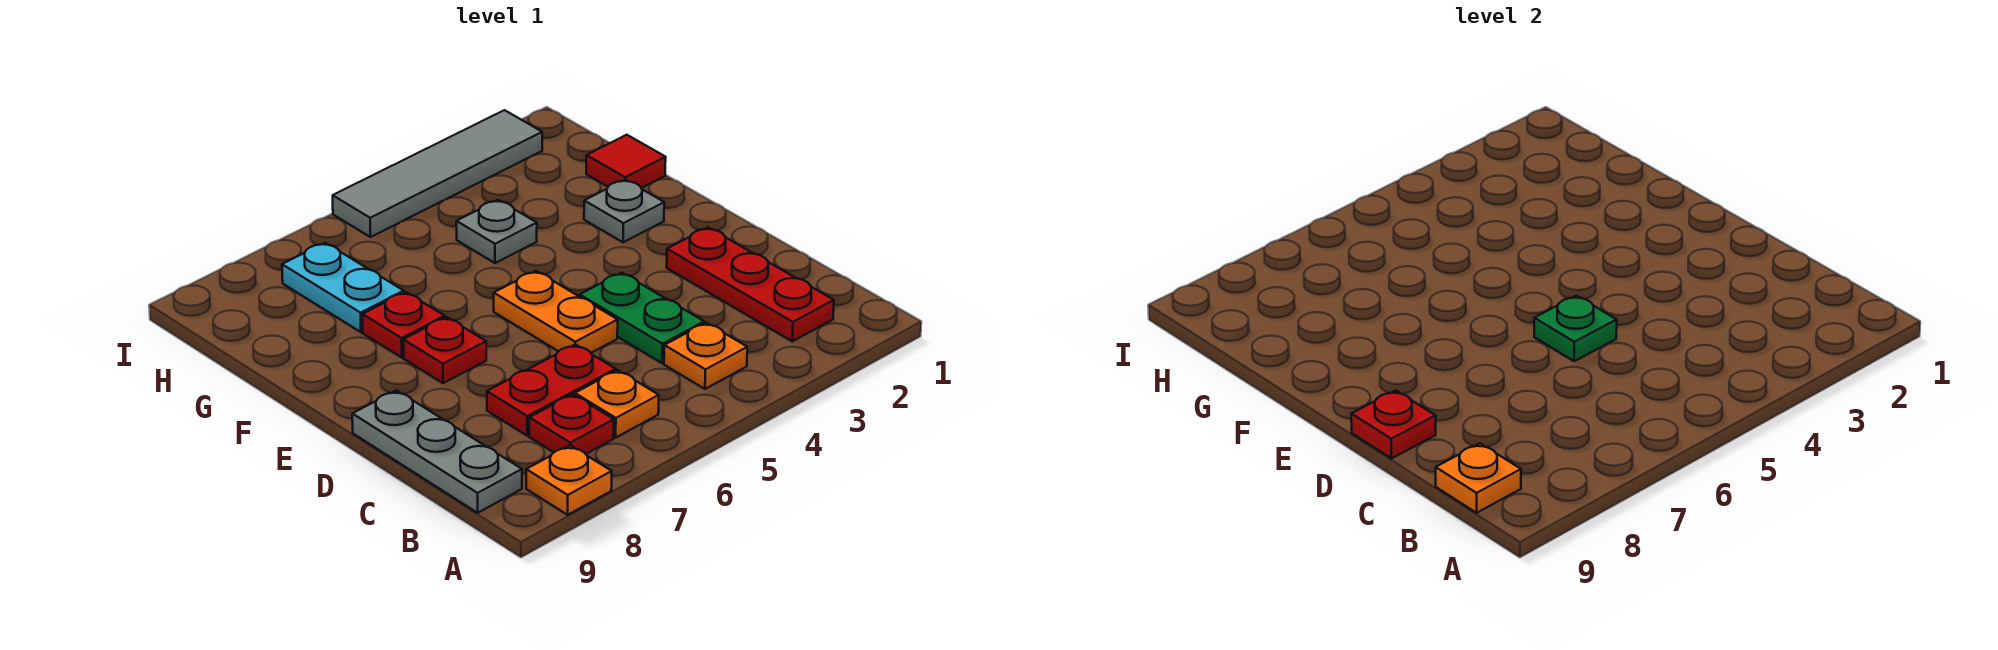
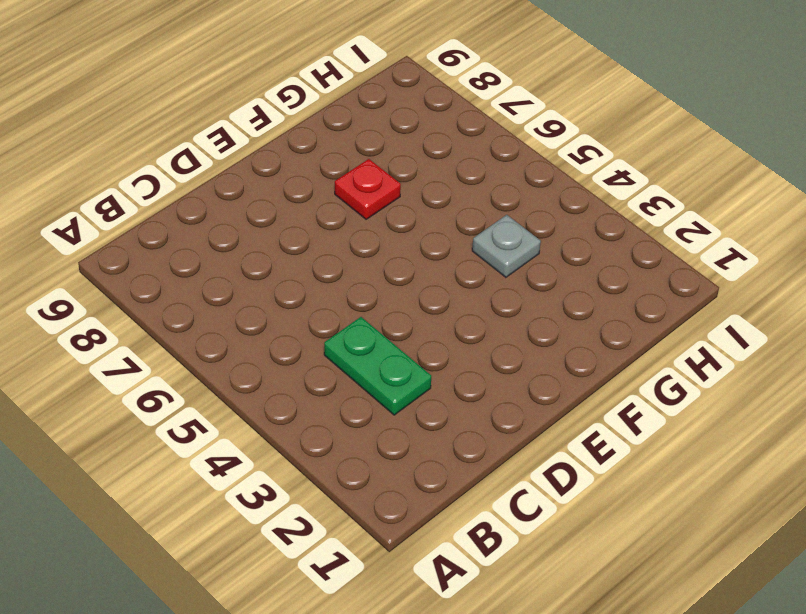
green plate C3:C4 level 1 -> green plate C4:D4 level 1
none -> orange plate A8 level 1
none -> red plate B2:D2 level 1
none -> orange plate B4 level 1

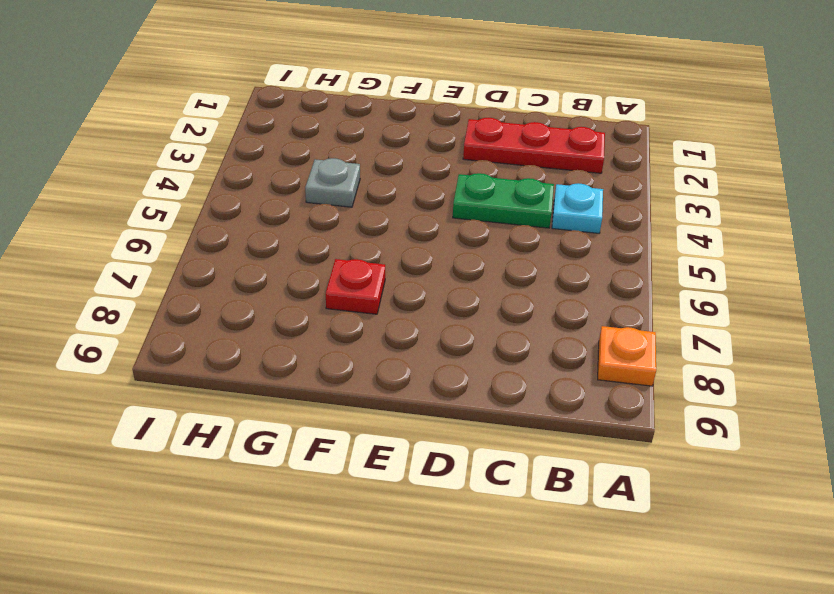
cyan plate B4 level 1 -> orange plate B4 level 1
none -> orange plate B6 level 1
none -> red plate B7 level 1
none -> grey plate B9:D9 level 1

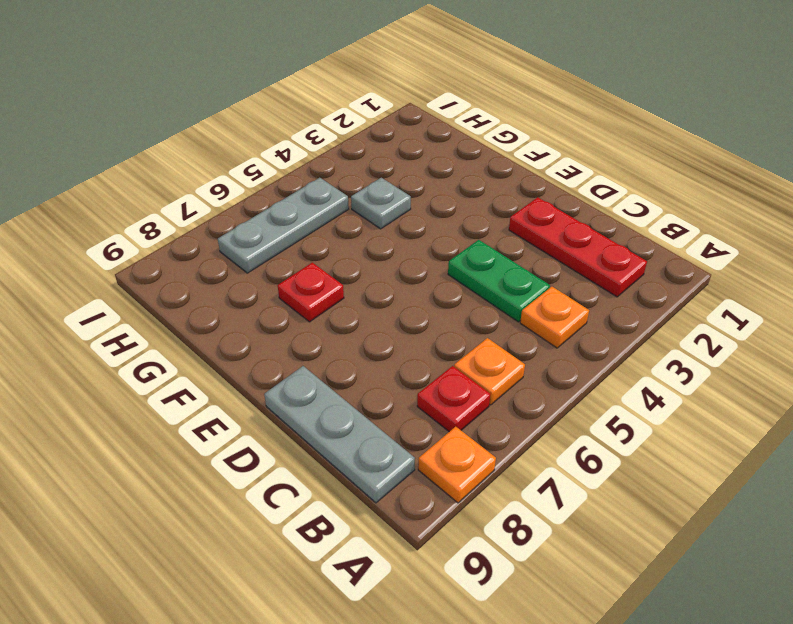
grey plate H5:H7 level 1 -> cyan plate G7:H7 level 1
none -> red plate C6:C7 level 1
none -> orange plate D5:E5 level 1
none -> red plate E7 level 1

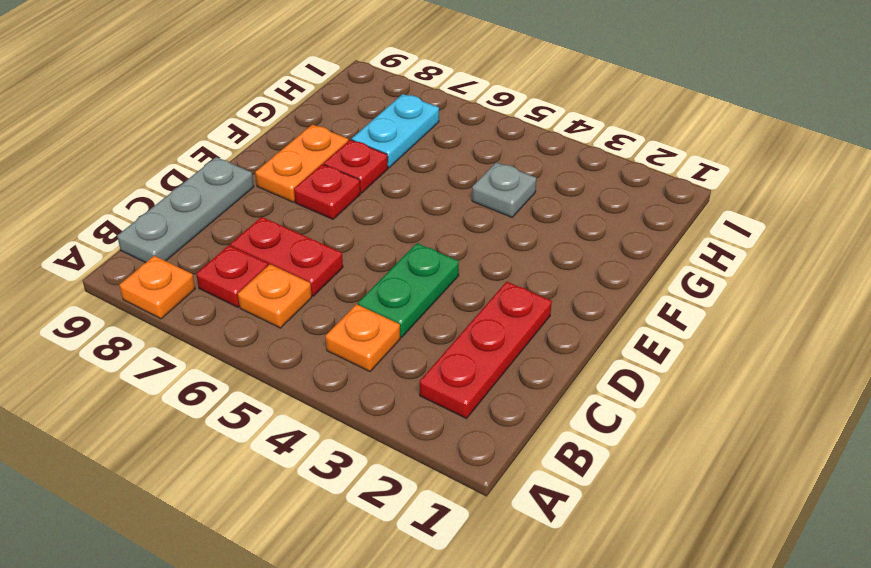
orange plate E8:F8 level 1 -> orange plate D5:E5 level 1
none -> grey plate F2 level 1
none -> red tile G1 level 1
none -> grey tile I2:I5 level 1

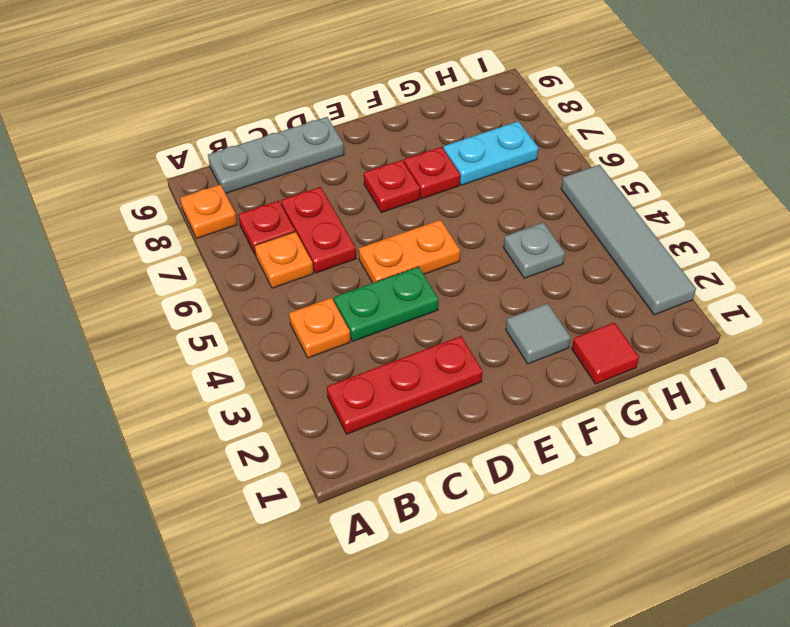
grey tile F2 level 1 -> grey plate F2 level 1
none -> orange plate B9 level 2
none -> green plate D5 level 2
none -> red plate D9 level 2

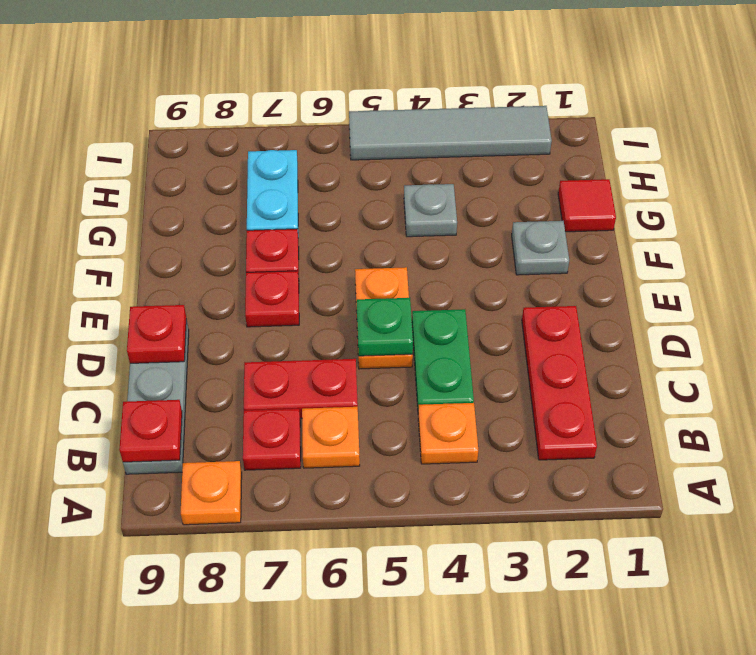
red plate B9 level 2 -> orange plate B9 level 2

